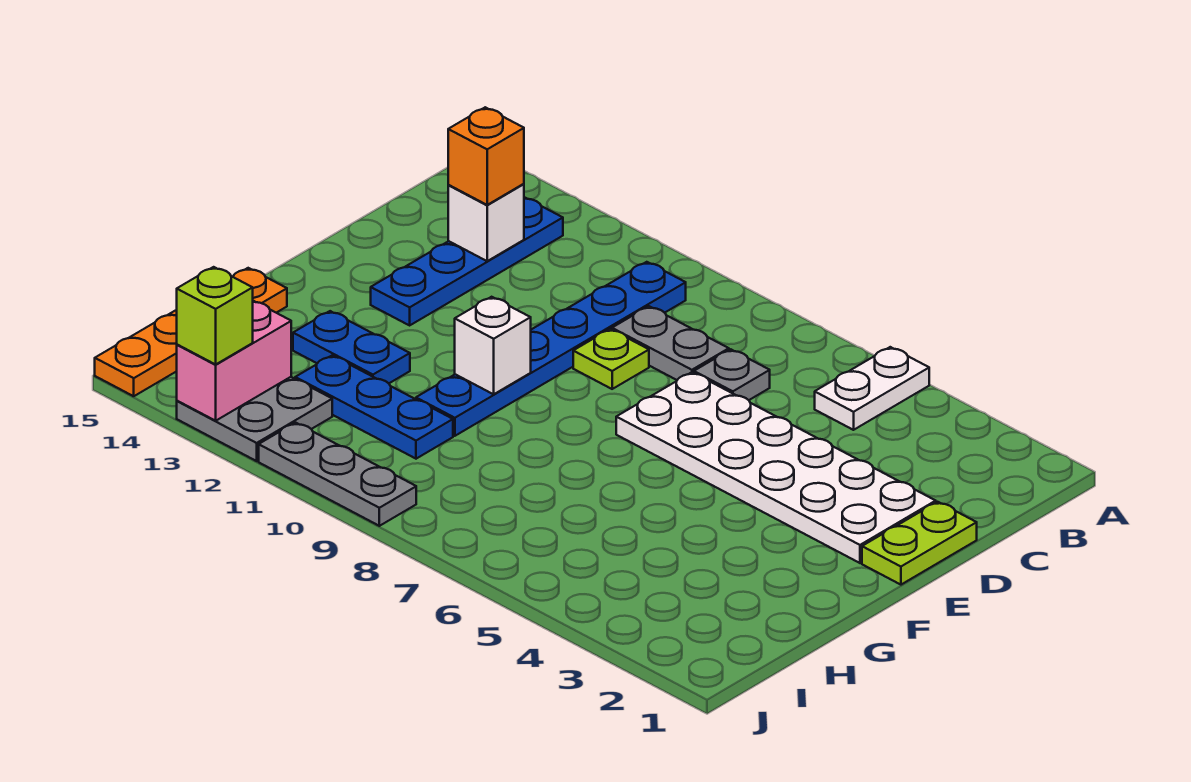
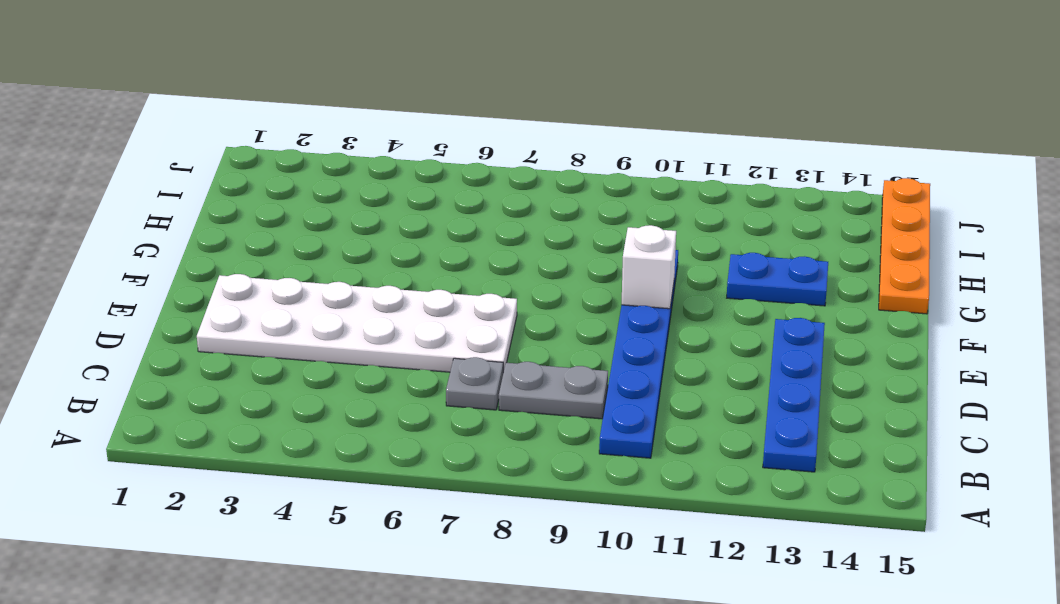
none -> white plate A5:B5 level 1
none -> lime plate D1:E1 level 1
none -> lime plate D9 level 1

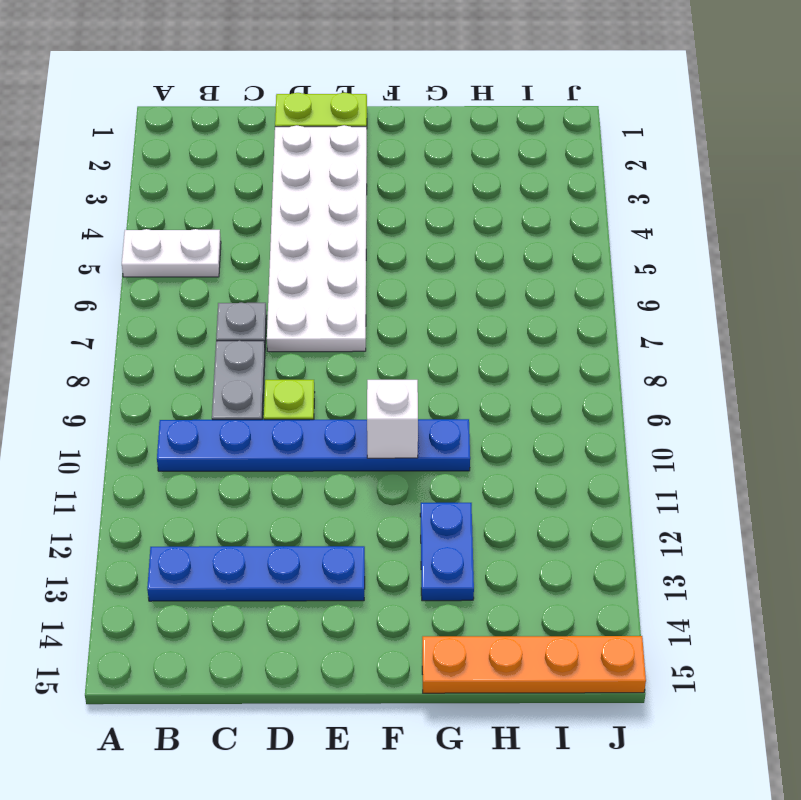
none -> blue plate H10:H12 level 1
none -> grey plate I12:J13 level 1
none -> grey plate J9:J11 level 1

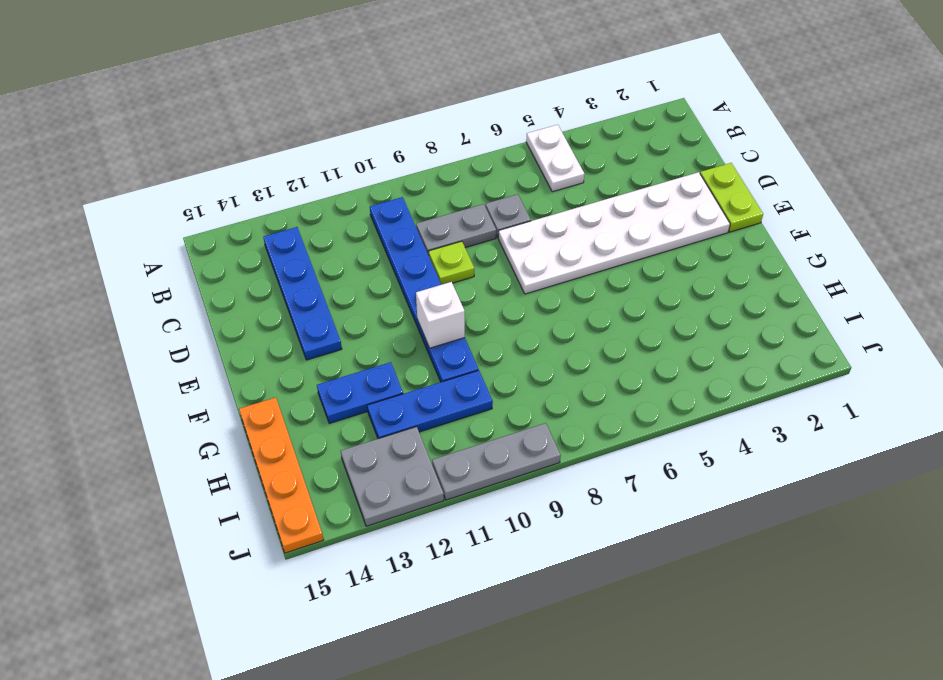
none -> white brick C13 level 2
none -> pink brick I13:J13 level 2
none -> orange brick C13 level 3

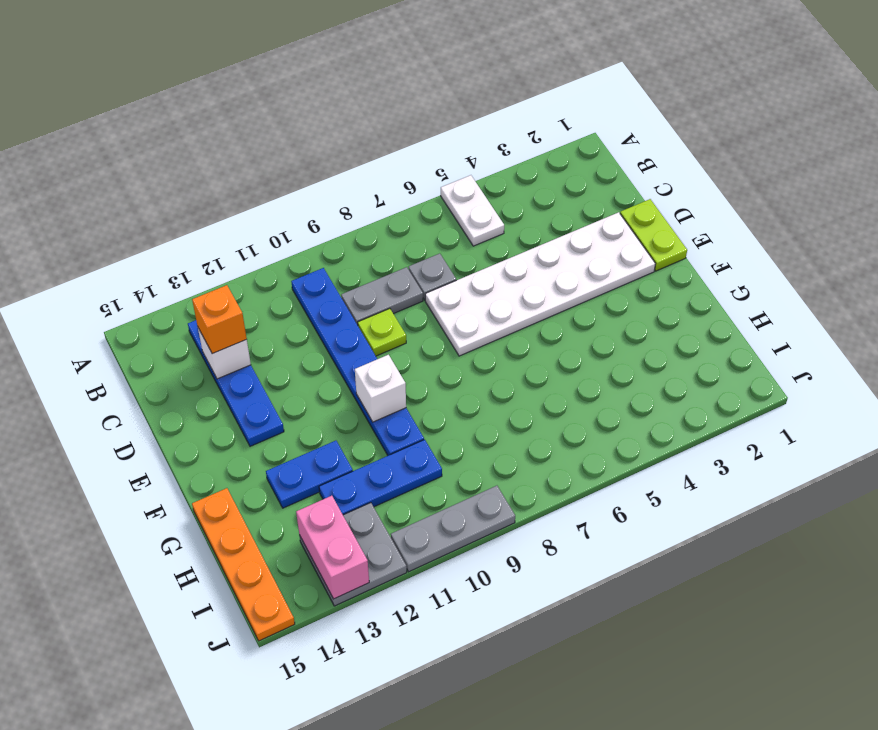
none -> lime brick J13 level 3

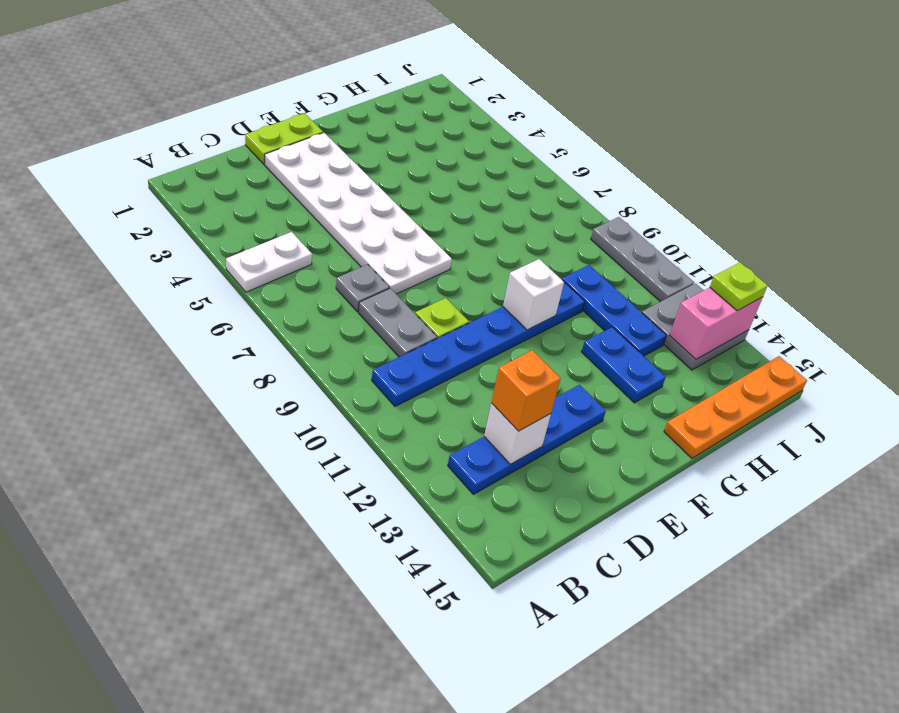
lime plate J13 level 3 -> lime brick J13 level 3

